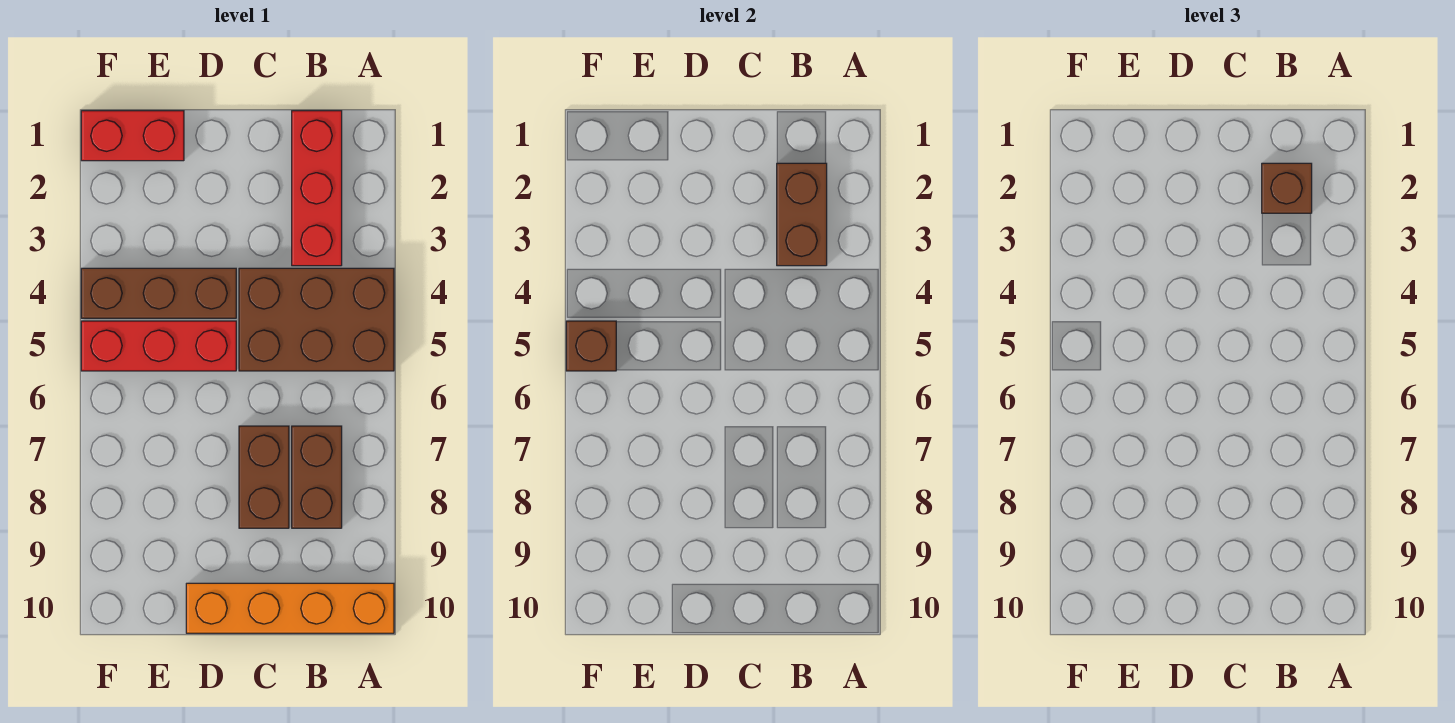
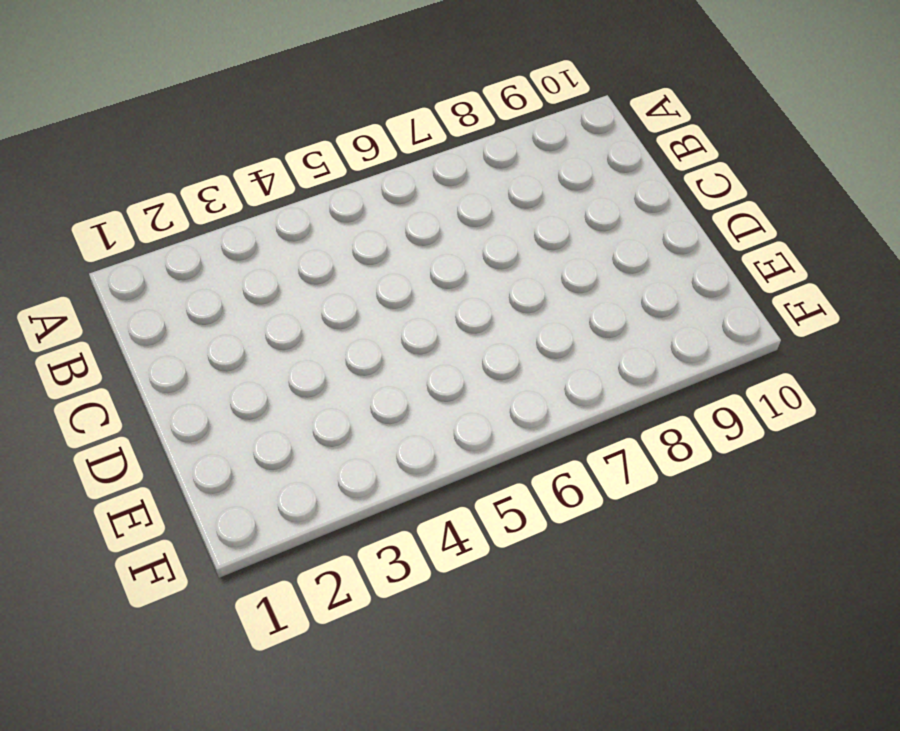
none -> brown brick A4:C5 level 1
none -> orange brick A10:D10 level 1

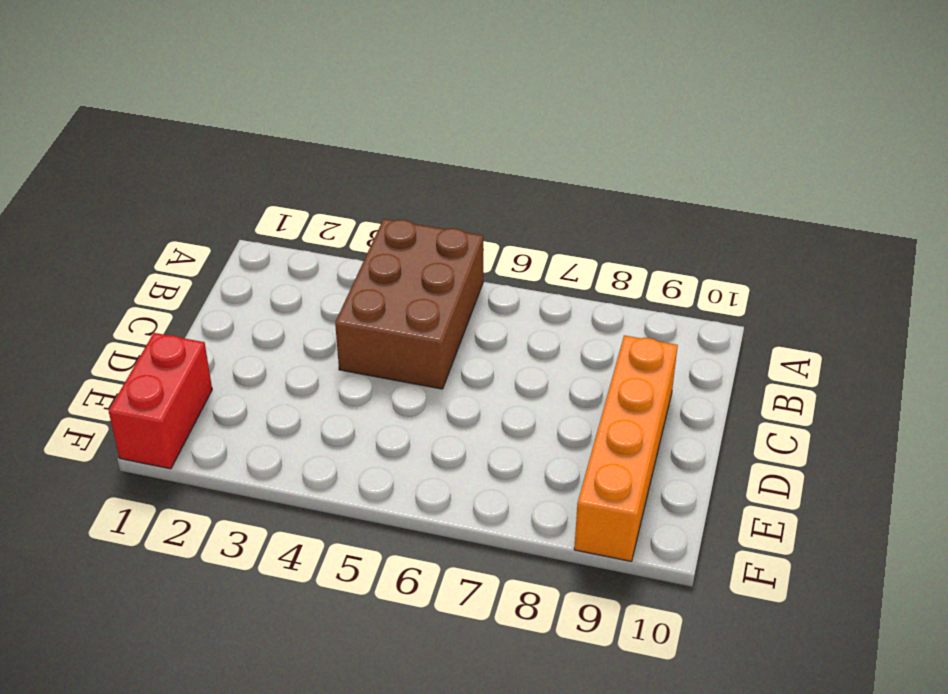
orange brick C9:F9 level 1 -> orange brick A10:D10 level 1
none -> red brick B1:B3 level 1
none -> brown brick B7:B8 level 1

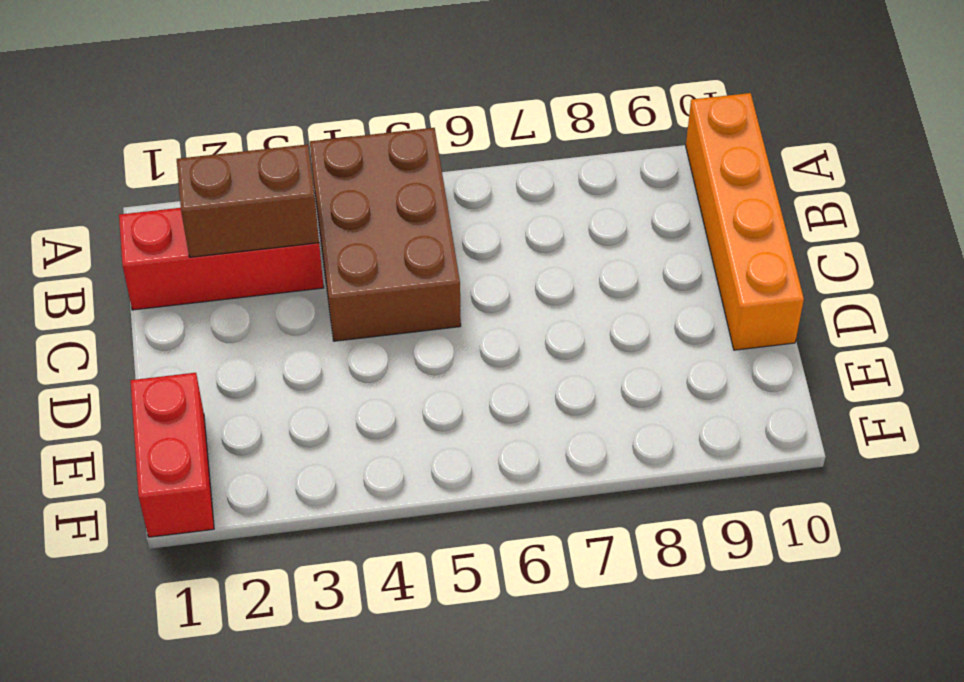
none -> brown brick B7:B8 level 1
none -> brown brick C7:C8 level 1

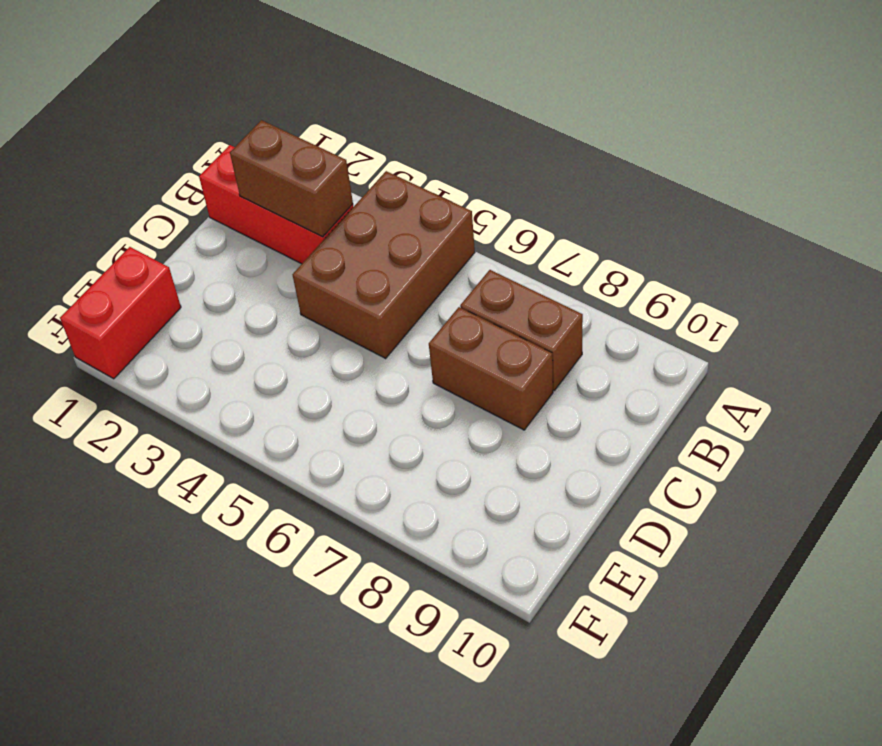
none -> orange brick A10:D10 level 1
none -> brown brick D4:F4 level 1

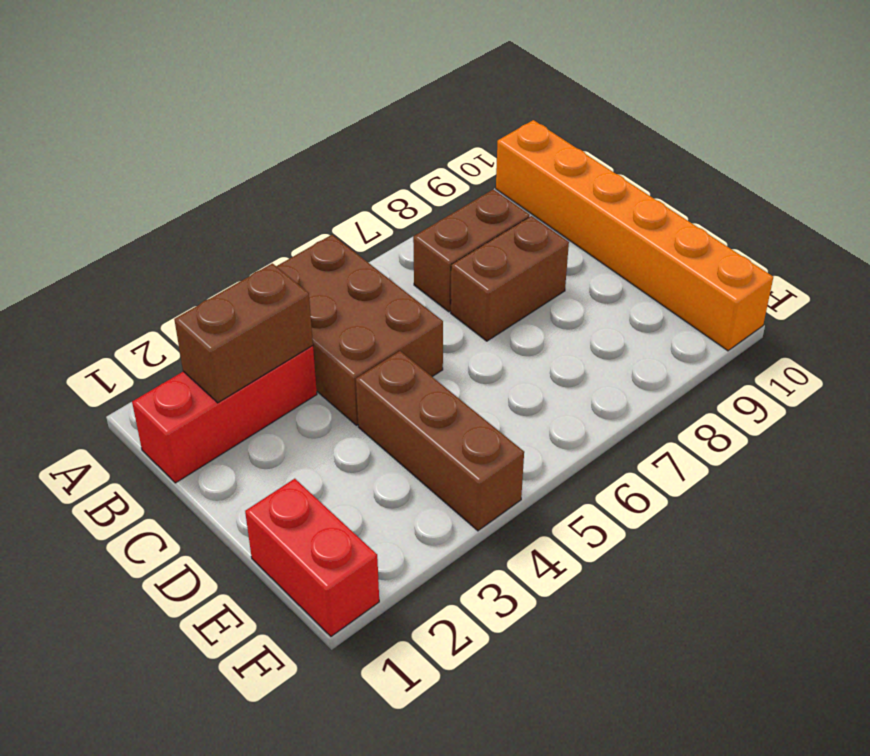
orange brick A10:F10 level 1 -> orange brick A10:D10 level 1
none -> red brick D5:F5 level 1
none -> brown brick F5 level 2

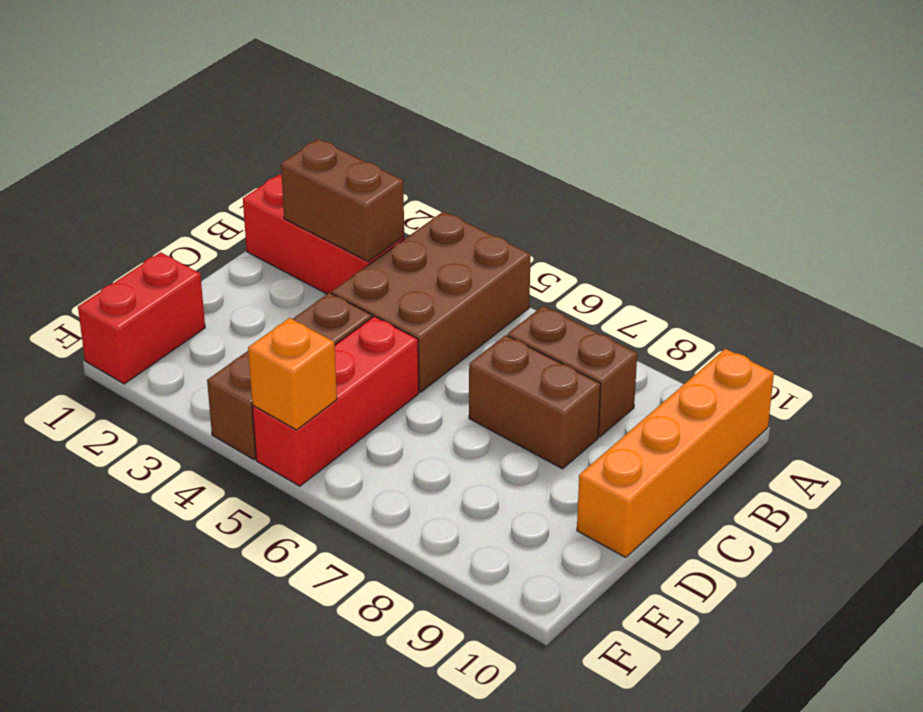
orange brick F5 level 2 -> brown brick F5 level 2
none -> brown brick B2 level 3

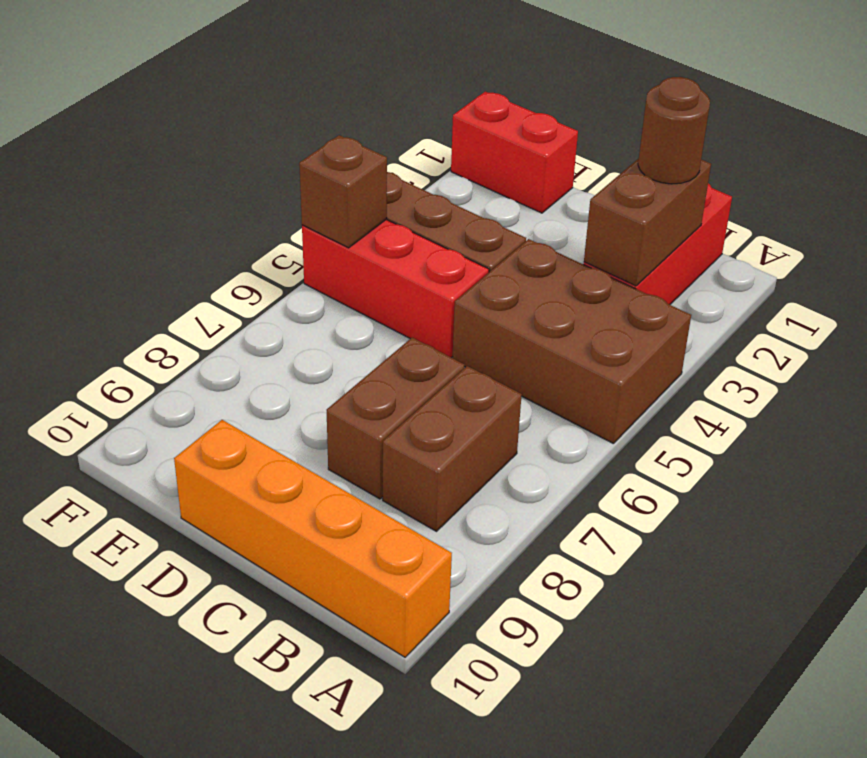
brown round brick B2 level 3 -> brown brick B2 level 3

